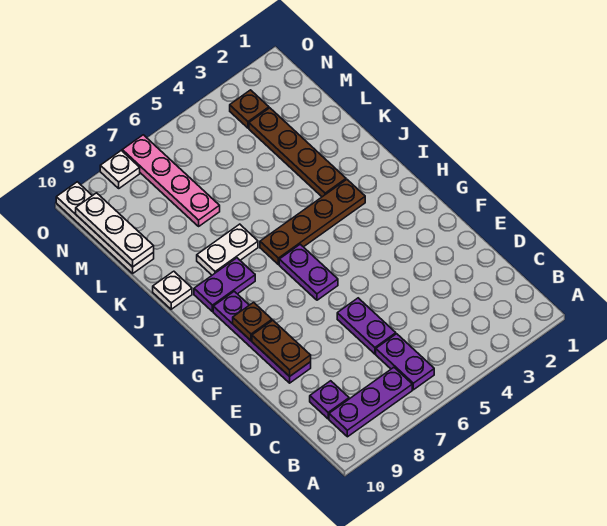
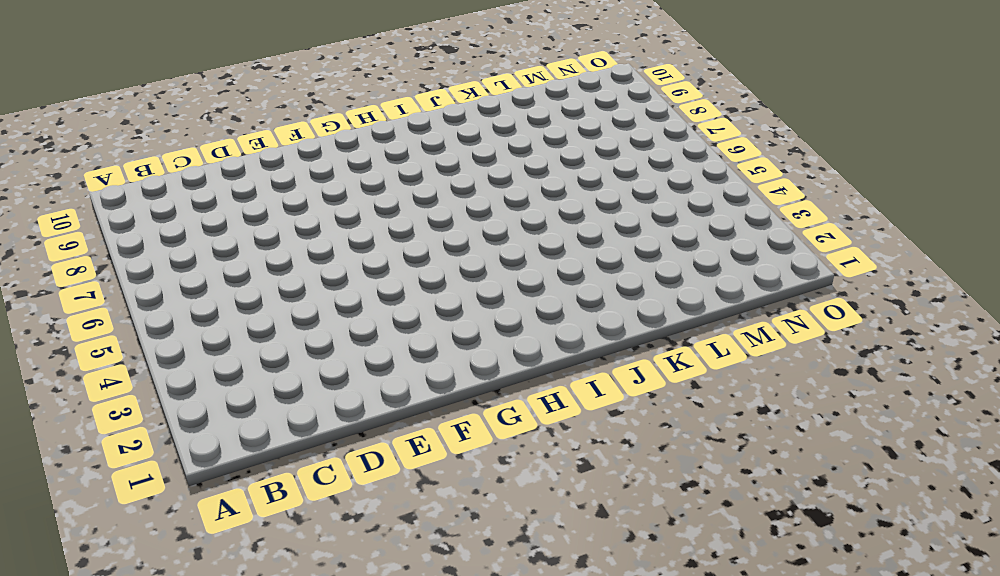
none -> purple plate B6:C6 level 1
none -> purple plate B7:B9 level 1
none -> purple plate C9 level 1

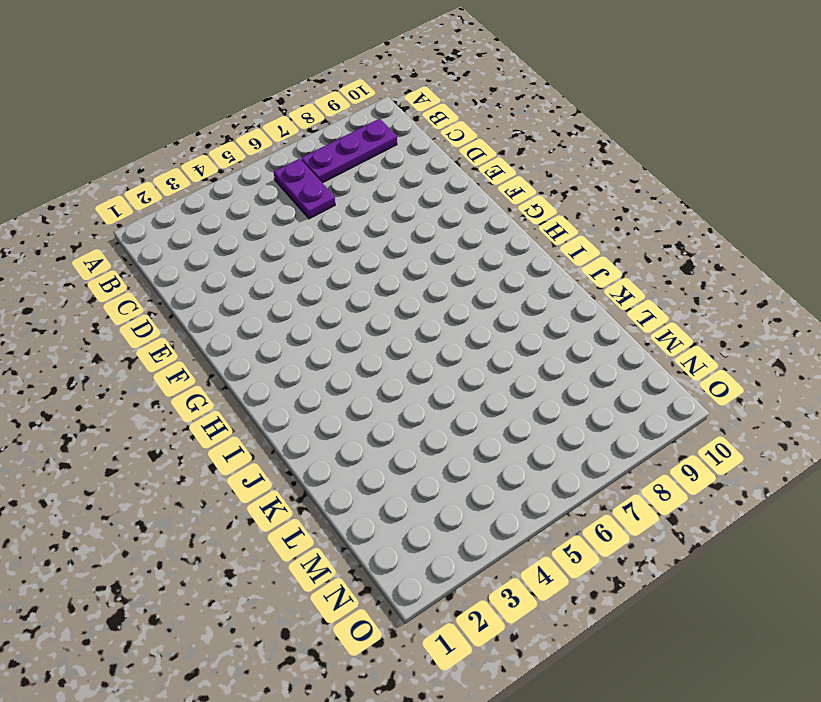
none -> purple plate C9 level 1
none -> purple plate D6:E6 level 1
none -> purple plate E9:H9 level 1

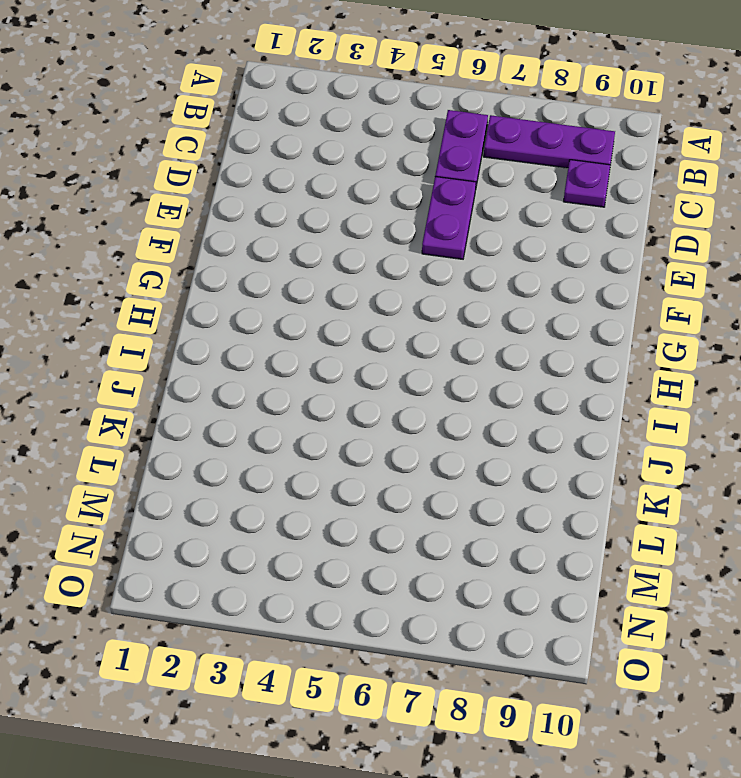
none -> purple plate E9:H9 level 1
none -> purple plate G6:H6 level 1
none -> brown plate I3:I6 level 1

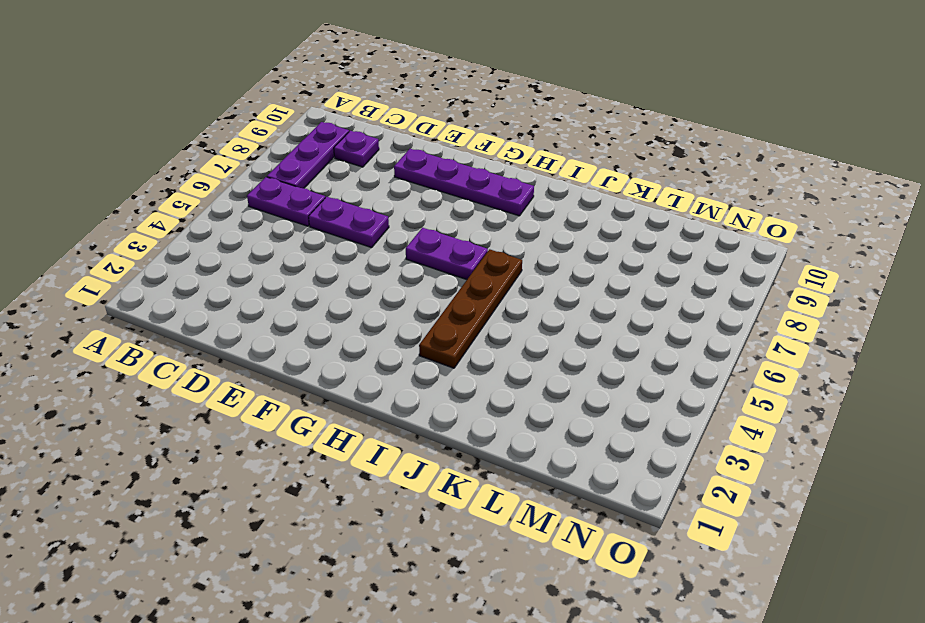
none -> purple plate I8:I9 level 1
none -> brown plate J3:M3 level 1
none -> white plate J7:J8 level 1

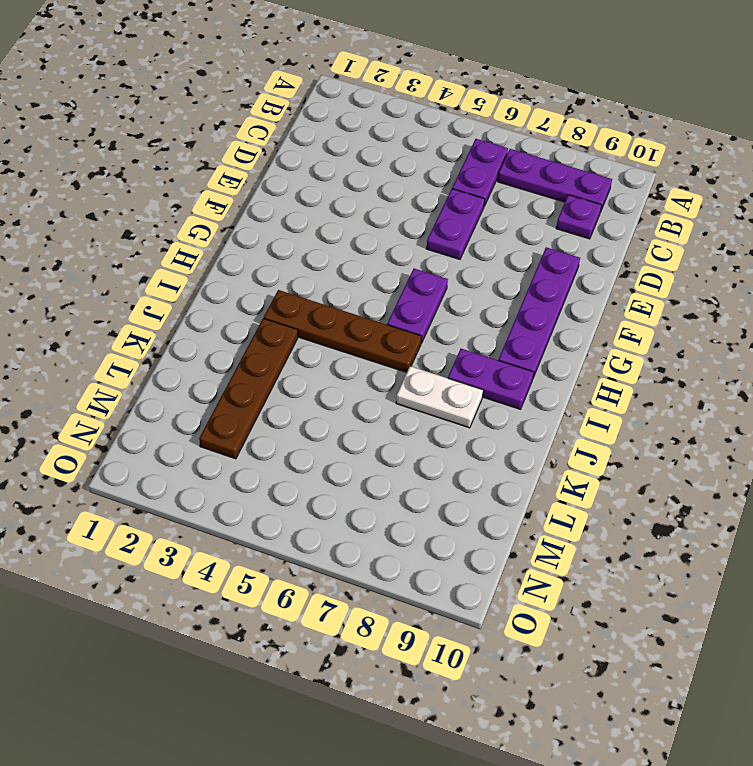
none -> white plate J10 level 1
none -> pink plate L7:O7 level 1
none -> white plate L10:O10 level 1

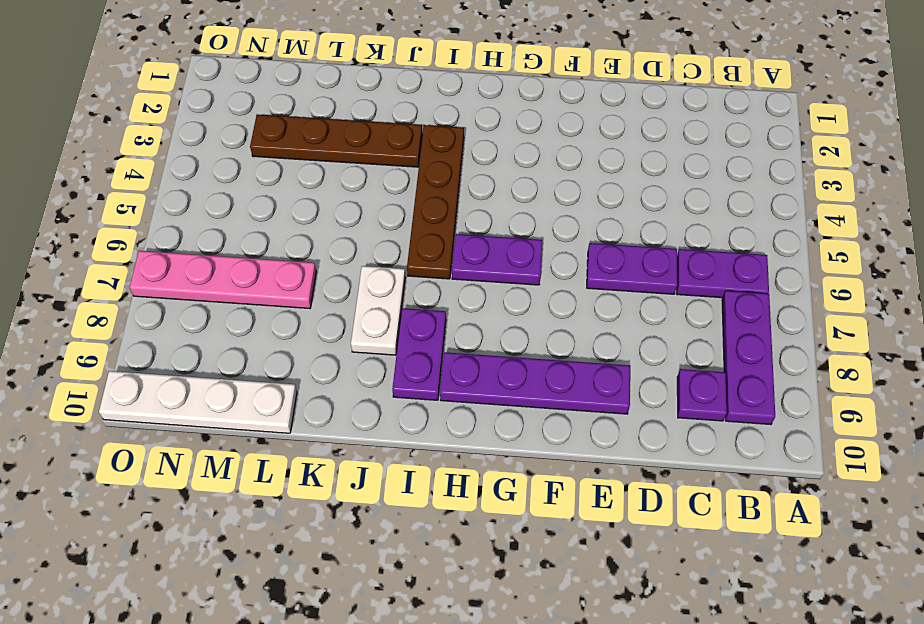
none -> white plate J10 level 1
none -> brown plate N3 level 1
none -> white plate O8 level 1

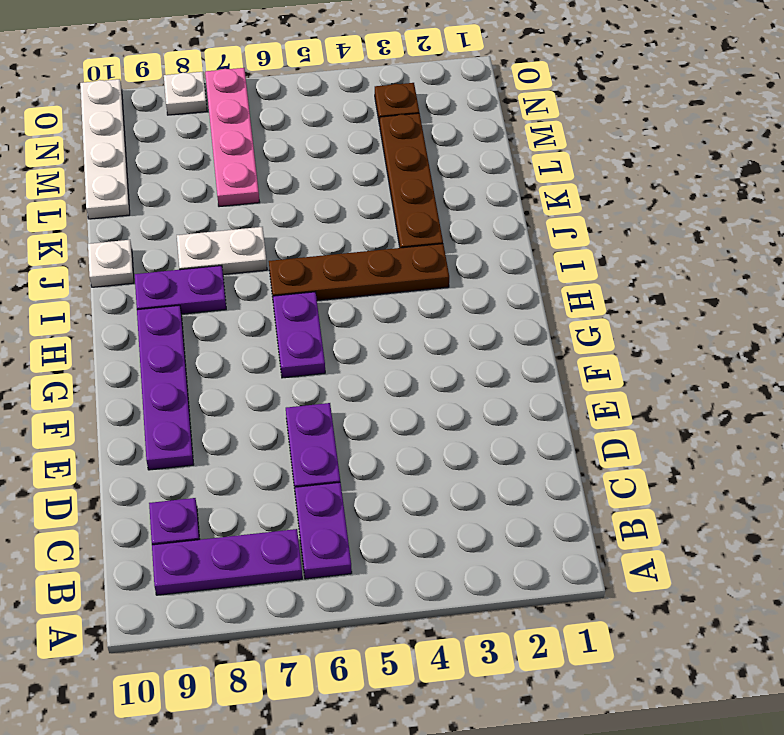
none -> brown plate E9:F9 level 2
none -> brown plate G9 level 2
none -> white plate L10:N10 level 2

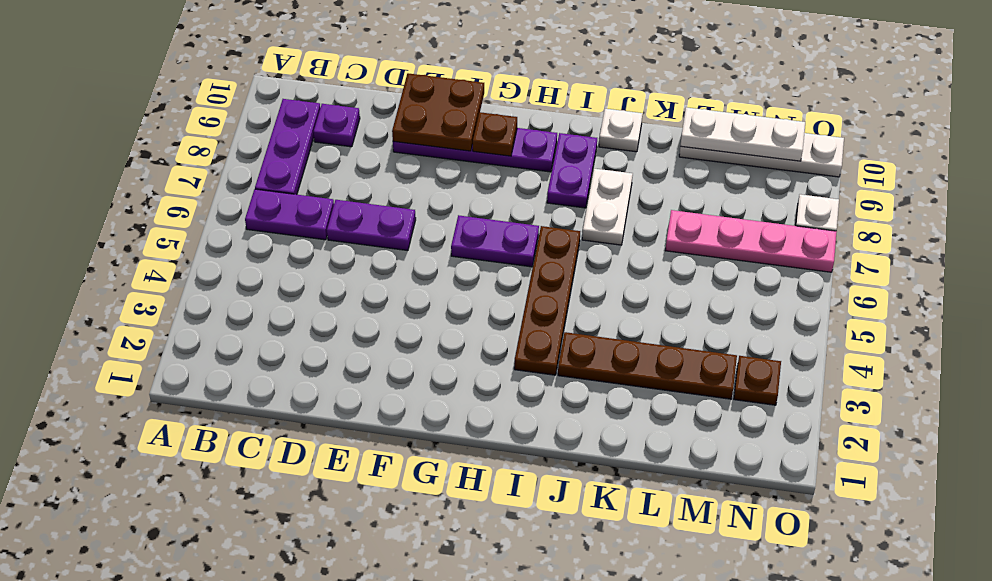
brown plate E9:F10 level 2 -> brown plate E9:F9 level 2

